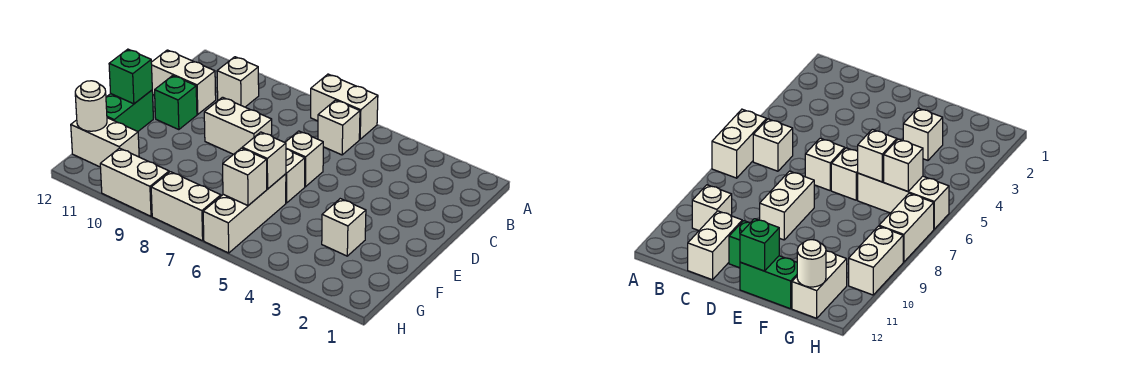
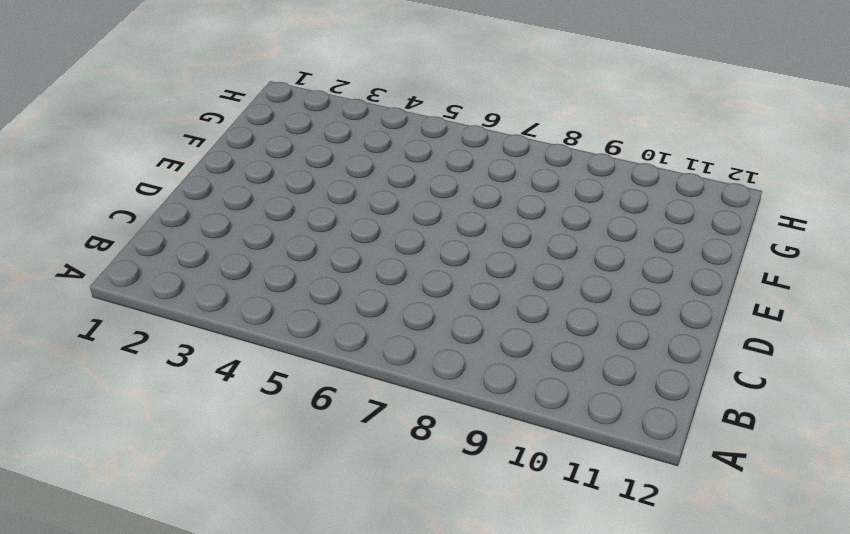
none -> white brick A6:A7 level 1
none -> white brick B6 level 1
none -> white brick B10 level 1

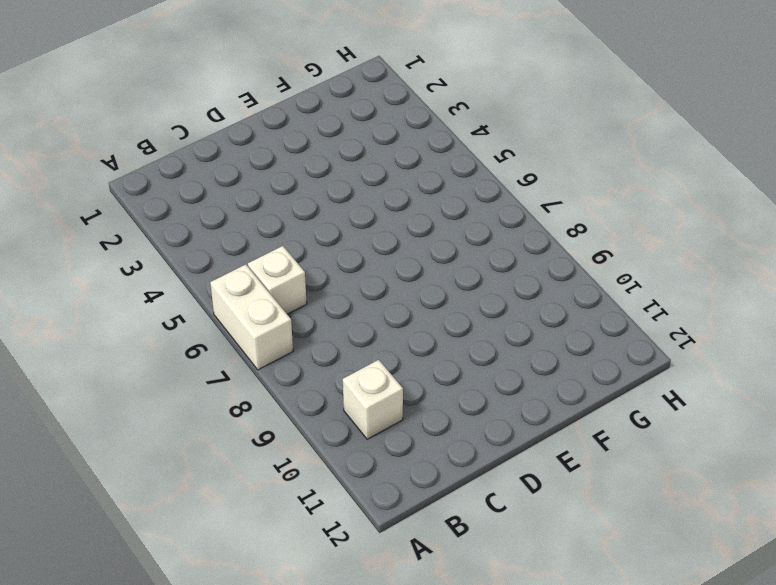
none -> white brick C11:C12 level 1
none -> white brick D6 level 1
none -> white brick D8:D9 level 1

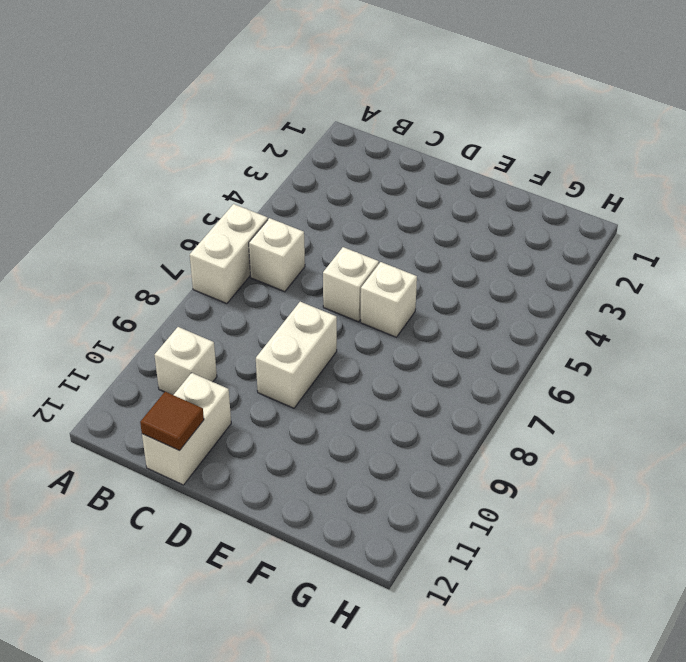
brown tile C12 level 2 -> none
none -> green brick D11 level 1
none -> green brick E12:F12 level 1
none -> white brick F3 level 1

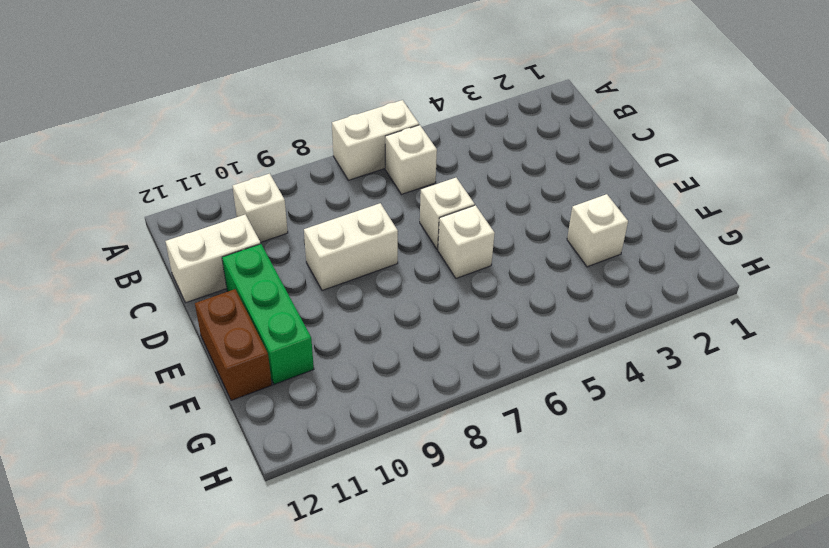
green brick D11:F11 level 1 -> green brick D11 level 1
brown brick E12:F12 level 1 -> green brick E12:F12 level 1
none -> white brick F6:H6 level 1
none -> white brick G11:G12 level 1
none -> white brick H7:H8 level 1

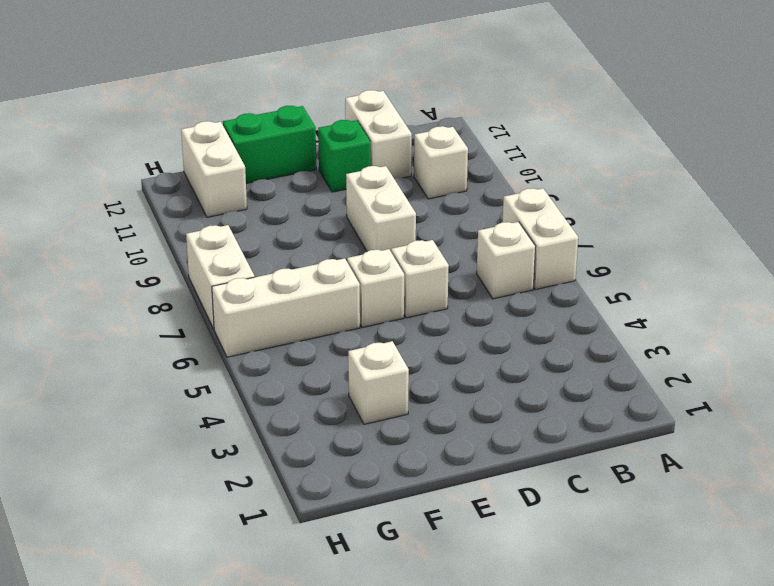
none -> white brick H9:H10 level 1
none -> green brick E12 level 2
none -> white brick F6 level 2

